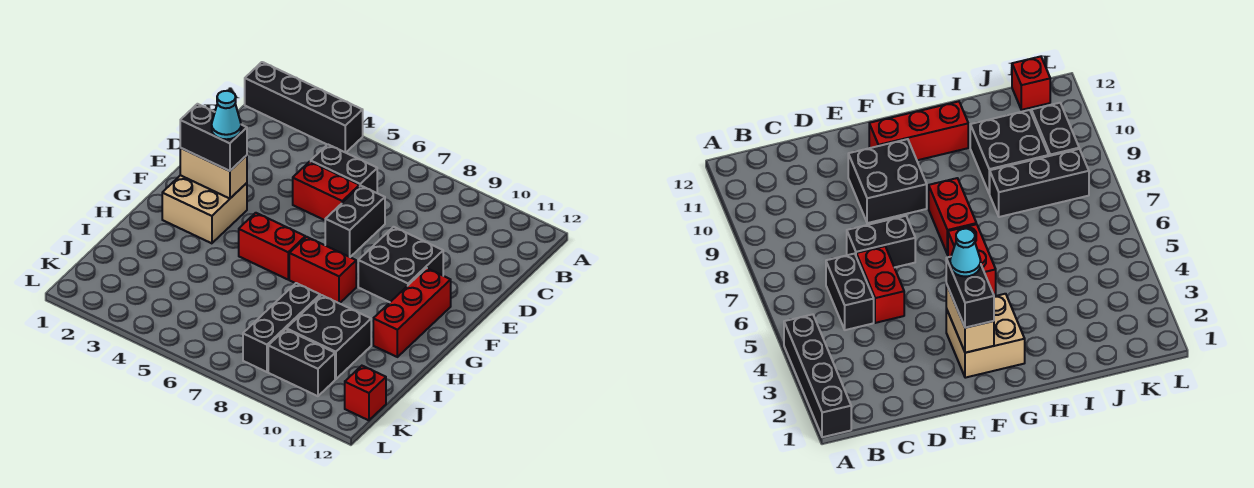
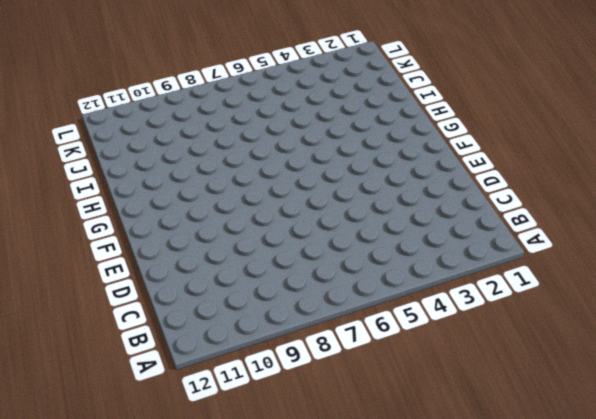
none -> black brick A1:A4 level 1
none -> black brick C5:C6 level 1
none -> red brick D5:D6 level 1

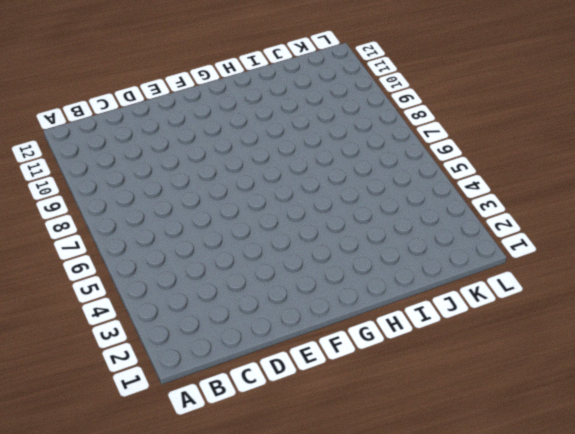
none -> black brick A1:A4 level 1
none -> black brick C5:C6 level 1
none -> red brick D5:D6 level 1

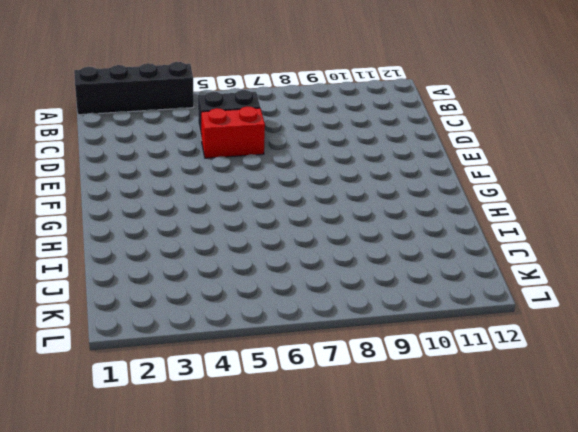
none -> black brick D7:E7 level 1
none -> black brick E9:F10 level 1
none -> tan brick F2:G3 level 1

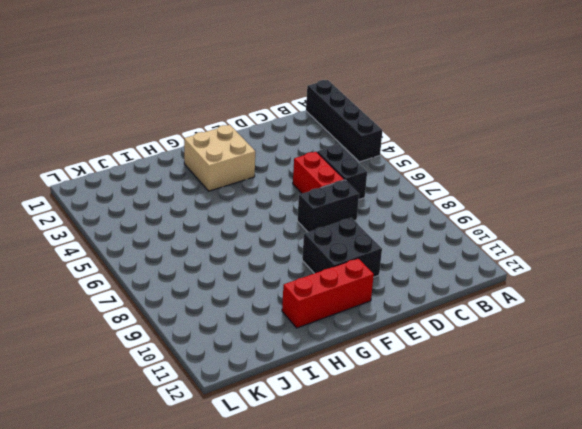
none -> red brick G5:G6 level 1
none -> red brick G7:G8 level 1
none -> black brick I8:K8 level 1

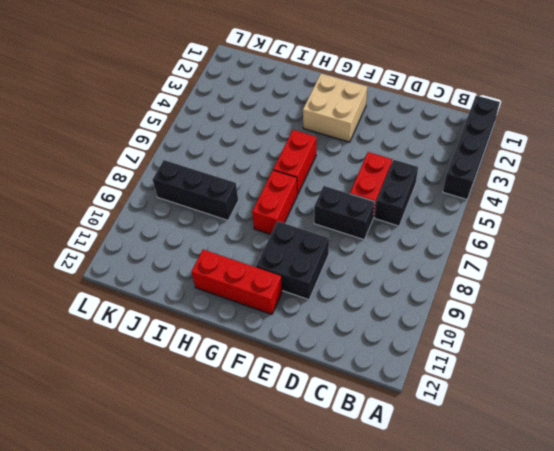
none -> black brick I9:J10 level 1
none -> black brick K9:K10 level 1
none -> red brick K12 level 1

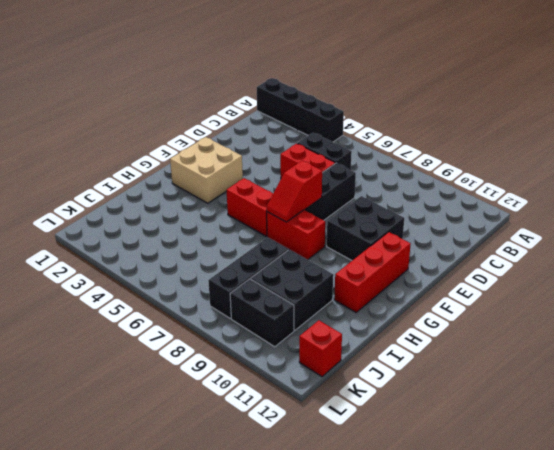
red slope F7:G7 level 2 top F -> none
none -> tan brick F2:F3 level 2
none -> black brick F2:F3 level 3
none -> cyan cone F3 level 4

